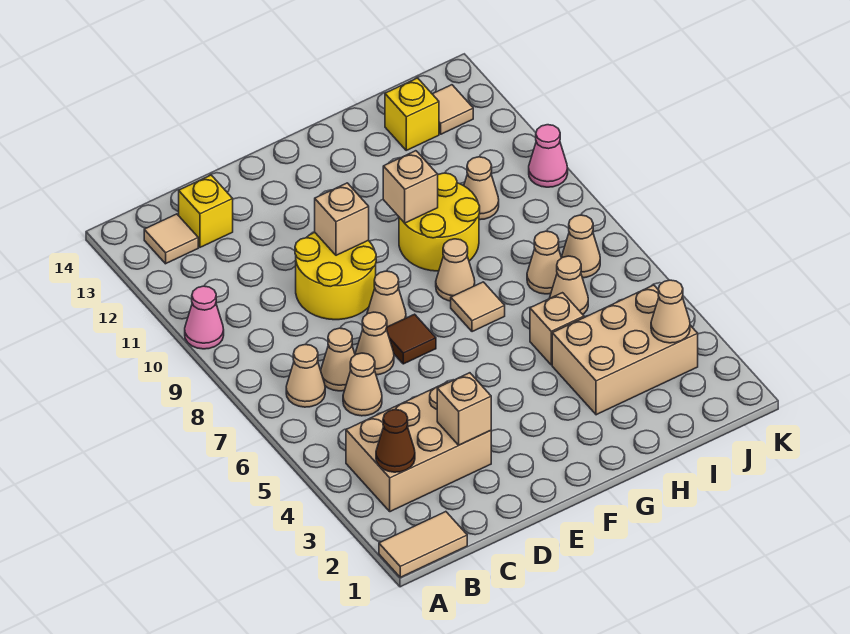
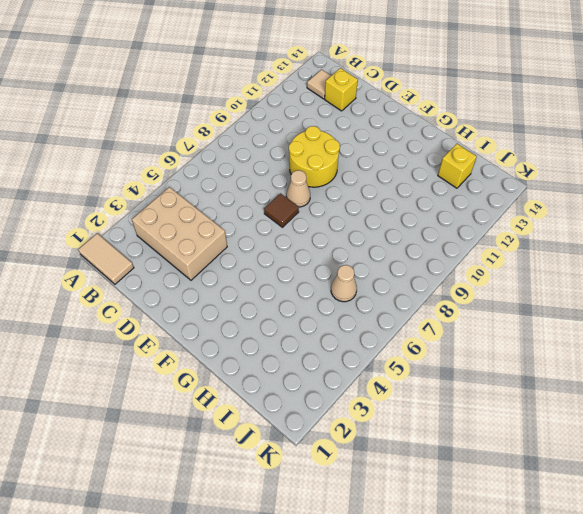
none -> pink cone A10 level 1
none -> tan cone B7 level 1
none -> tan cone C6 level 1

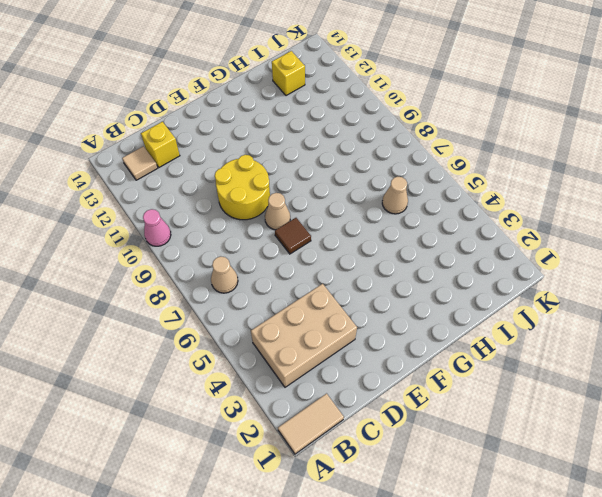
none -> tan cone C6 level 1
none -> tan cone C7 level 1
none -> tan cone D7 level 1

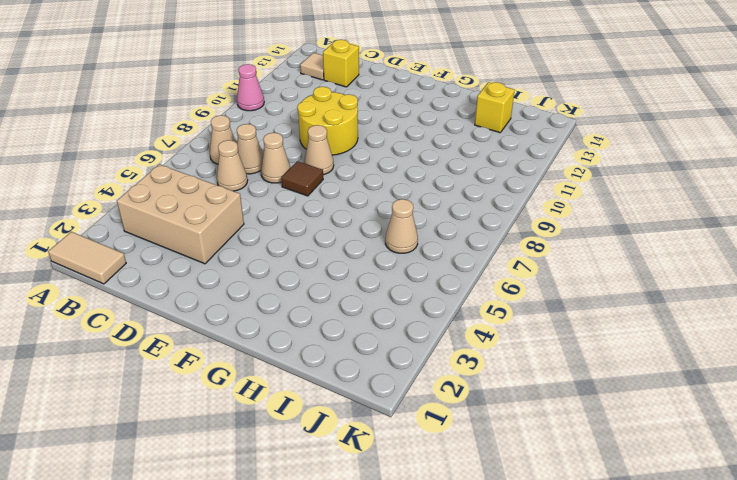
none -> tan tile G7 level 1
none -> tan cone G8 level 1
none -> yellow round brick G9:H10 level 1

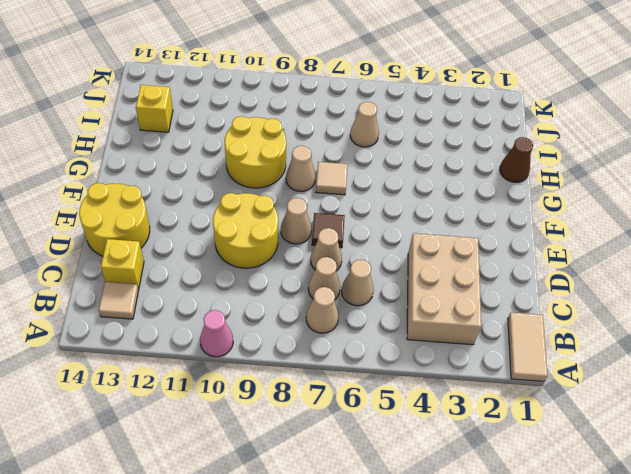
yellow round brick D13:E14 level 1 -> none
brown cone H1 level 1 -> brown cone B3 level 2
none -> tan brick H3:J4 level 1
none -> tan brick H5 level 1
none -> tan cone I7 level 1

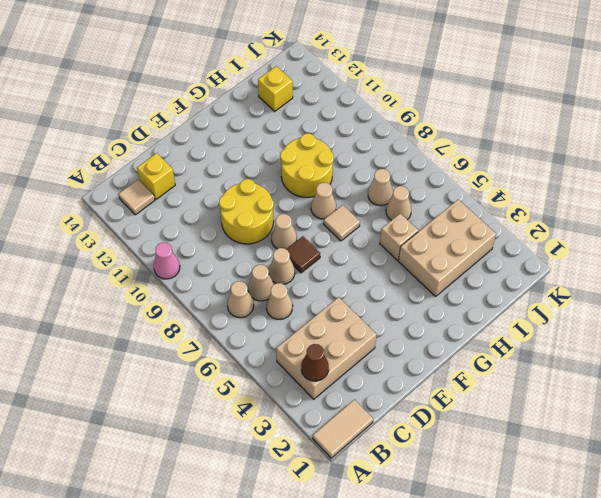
none -> tan cone I10 level 1
none -> tan cone J7 level 1
none -> tan tile J13 level 1

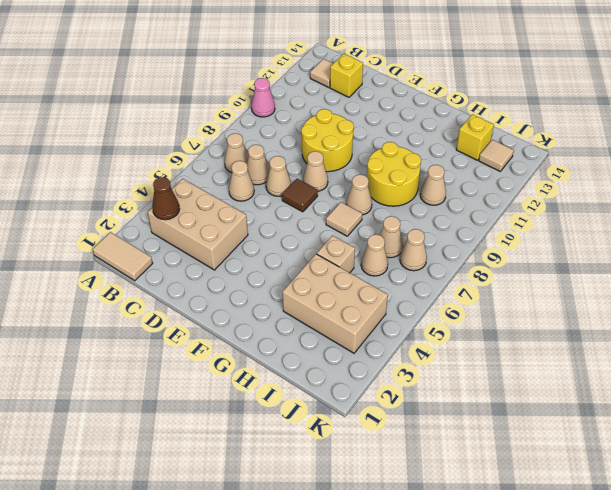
none -> pink cone K10 level 1
none -> tan brick D3 level 2
none -> tan brick E10 level 2

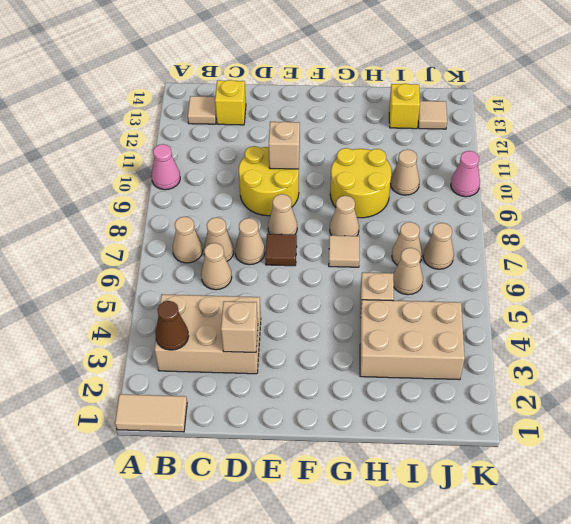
none -> tan brick G10 level 2
none -> tan cone J3 level 2

